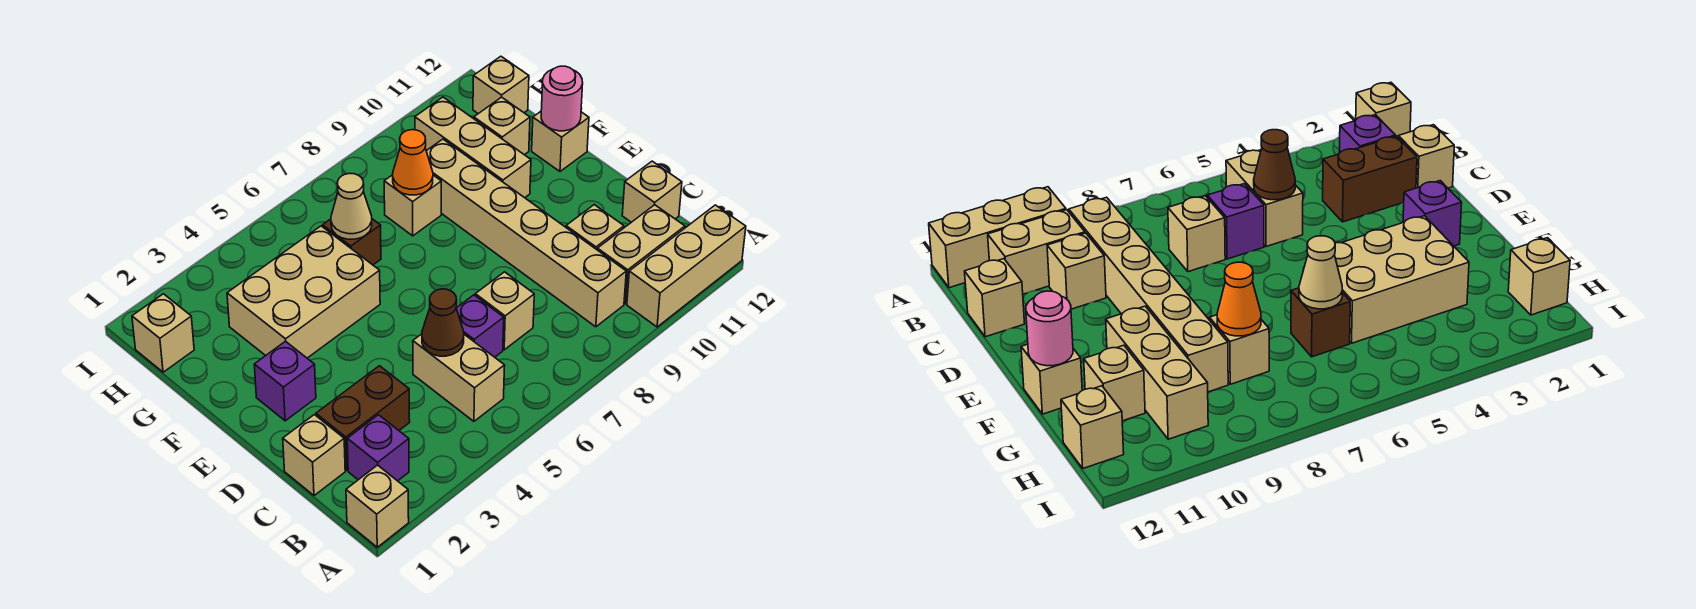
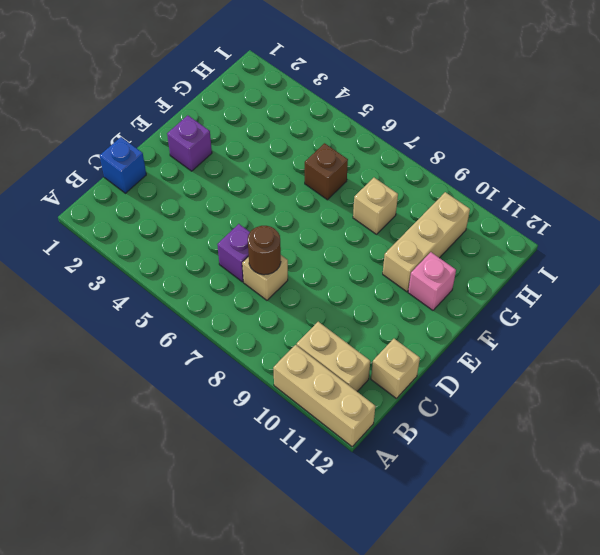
blue brick C1 level 1 -> tan brick C1 level 1
brown round brick C7 level 2 -> none
pink brick F11 level 1 -> none
none -> tan brick A1 level 1
none -> purple brick B2 level 1
none -> tan brick B5:C5 level 1

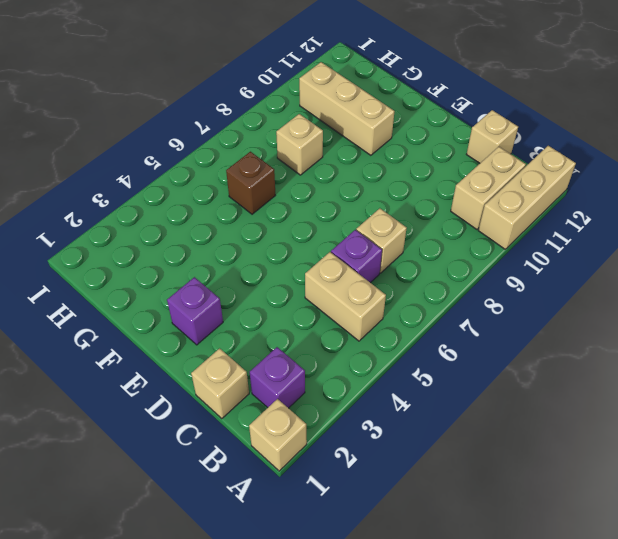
none -> tan brick B9:G9 level 1
none -> brown brick C2:C3 level 1
none -> tan brick C10 level 1

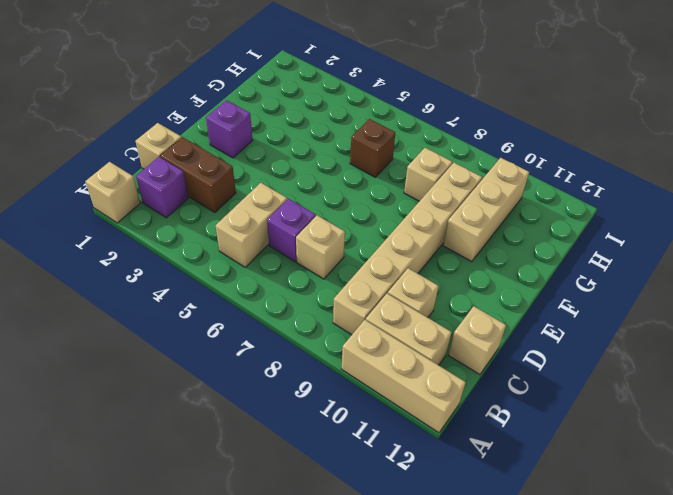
none -> tan brick F3:G5 level 1
none -> tan brick F12 level 1
none -> tan brick G11 level 1

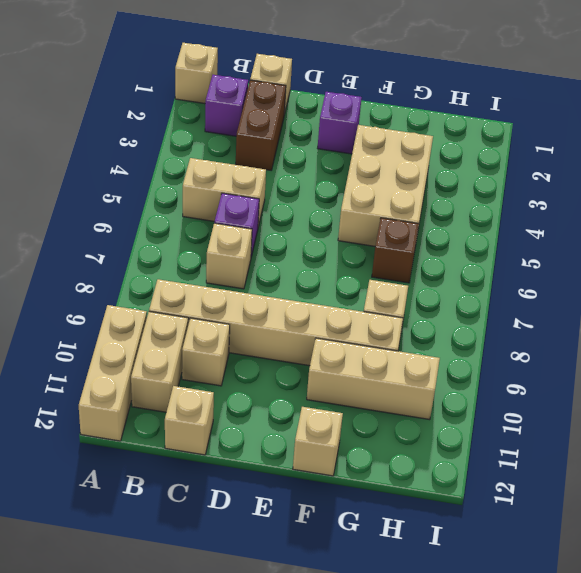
none -> tan brick G11 level 1
none -> tan brick H1 level 1
none -> tan brick H12 level 1

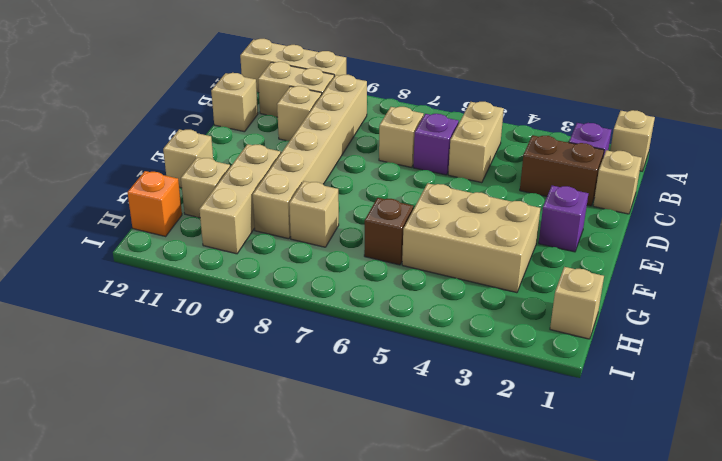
orange brick H12 level 1 -> tan brick H12 level 1
none -> brown cone C5 level 2
none -> pink round brick F12 level 2
none -> tan cone G6 level 2

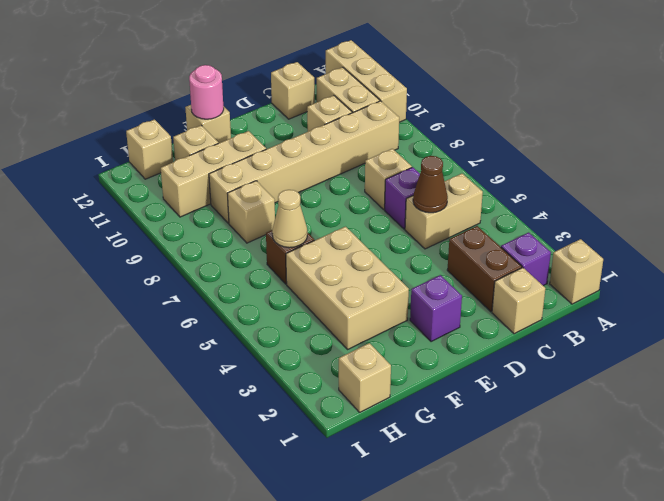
none -> orange cone G8 level 2

